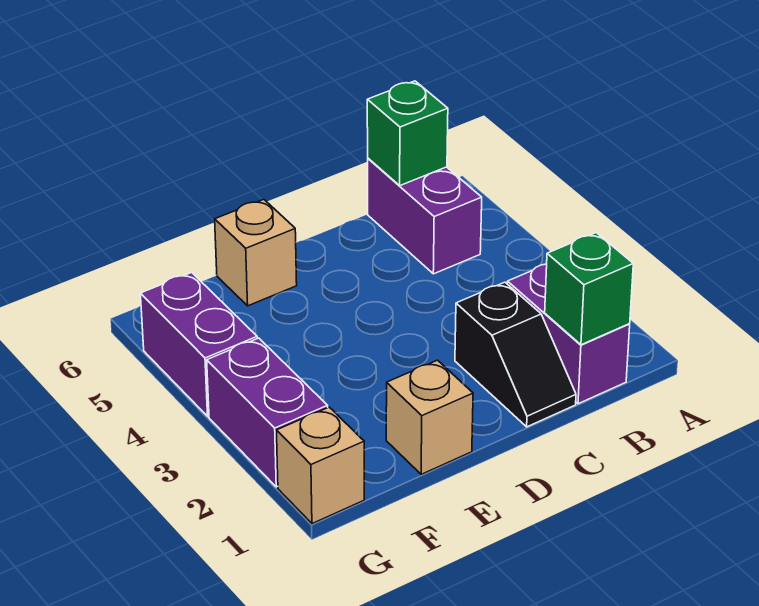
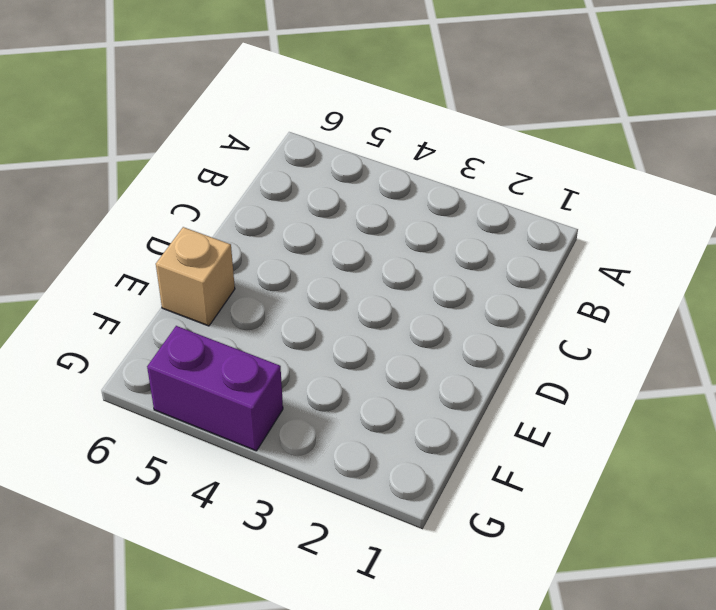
none -> purple brick B1:B2 level 1
none -> purple brick B5:B6 level 1

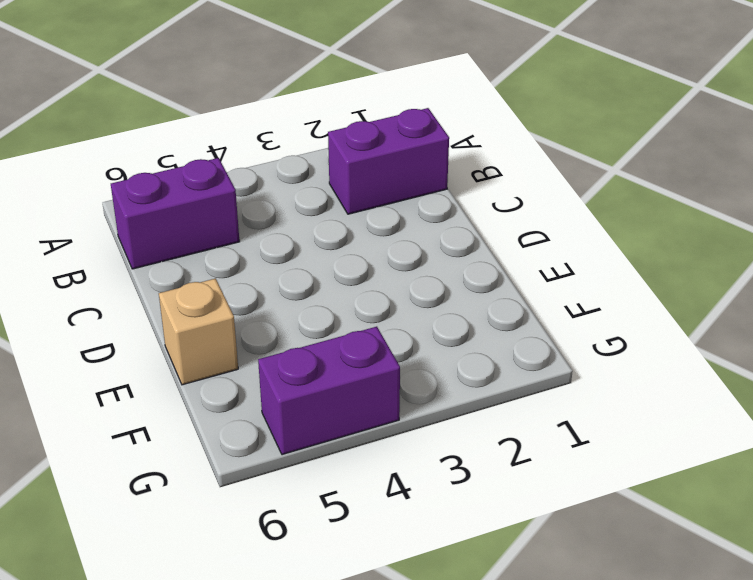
none -> black slope C1:C2 level 1 top 2
none -> tan brick E1 level 1

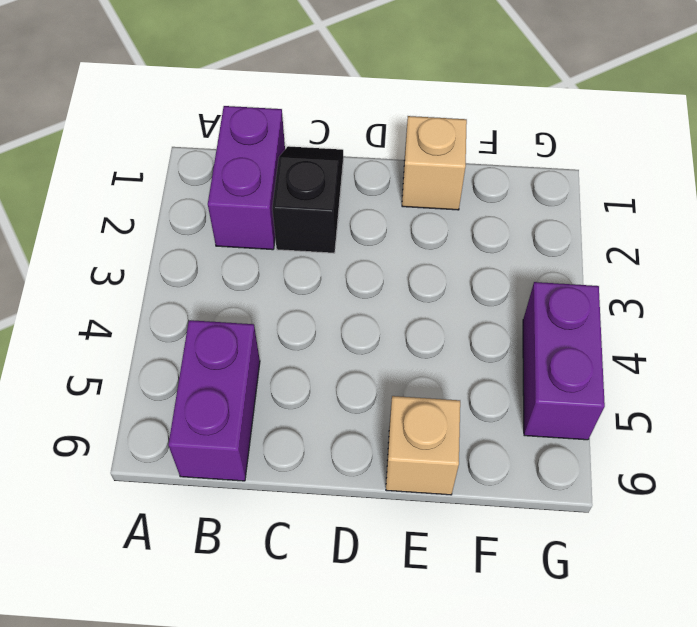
none -> tan brick G1 level 1
none -> purple brick G2:G3 level 1

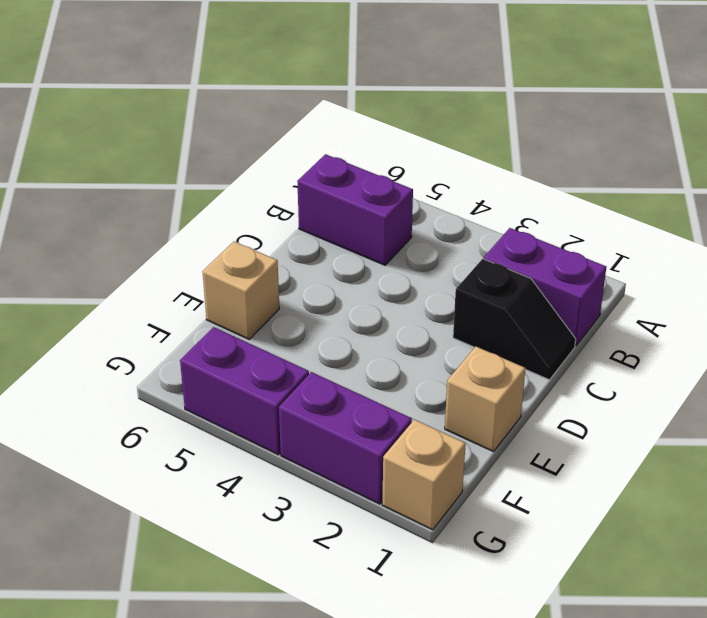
none -> green brick B1 level 2
none -> green brick B6 level 2

